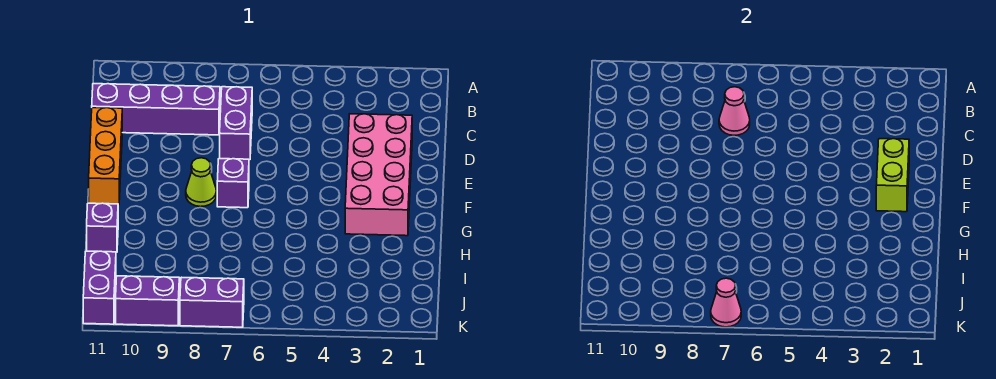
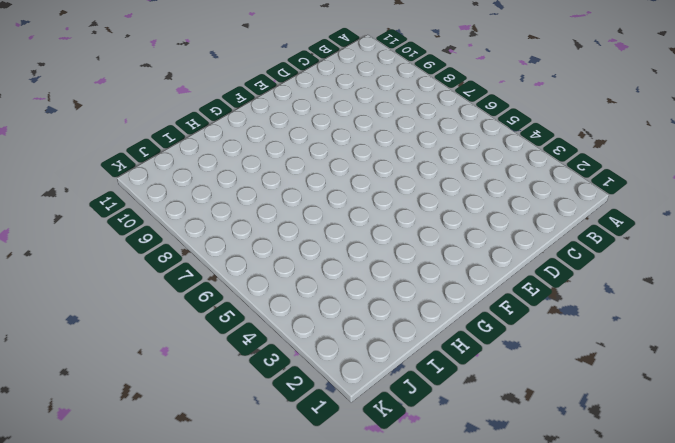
none -> purple brick C7:D7 level 1
none -> purple brick C8:C11 level 1
none -> pink brick D2:G3 level 1

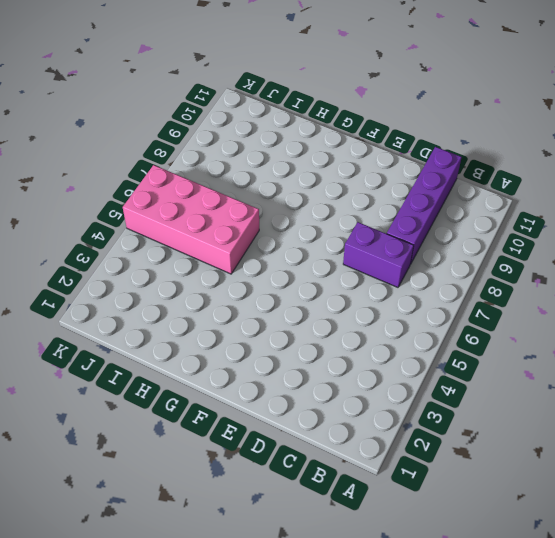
pink brick H5:K6 level 1 -> pink brick D2:G3 level 1
none -> orange brick D11:F11 level 1
none -> purple brick F7 level 1
none -> lime cone F8 level 1

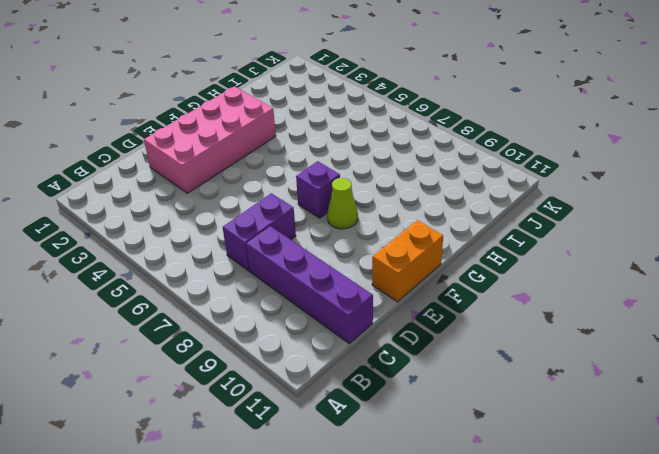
orange brick E11:F11 level 1 -> orange brick D11:F11 level 1
none -> purple brick H11 level 1
none -> purple brick J11:K11 level 1
none -> purple brick K7:K8 level 1

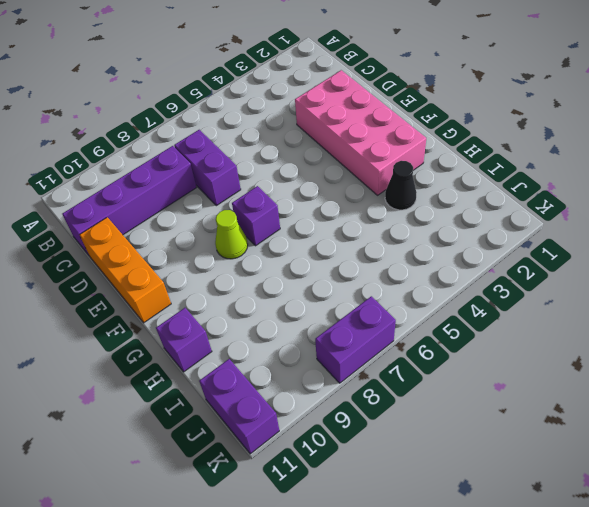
black cone H3 level 1 -> none
none -> purple brick K9:K10 level 1
none -> pink cone C7 level 2
none -> lime brick E2:F2 level 2

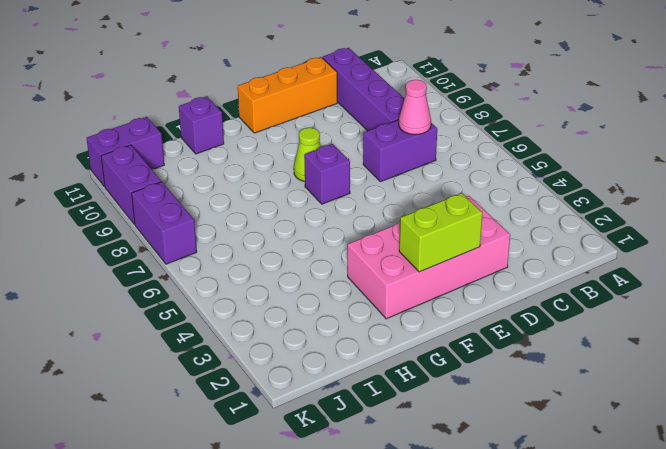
none -> pink cone K7 level 2

